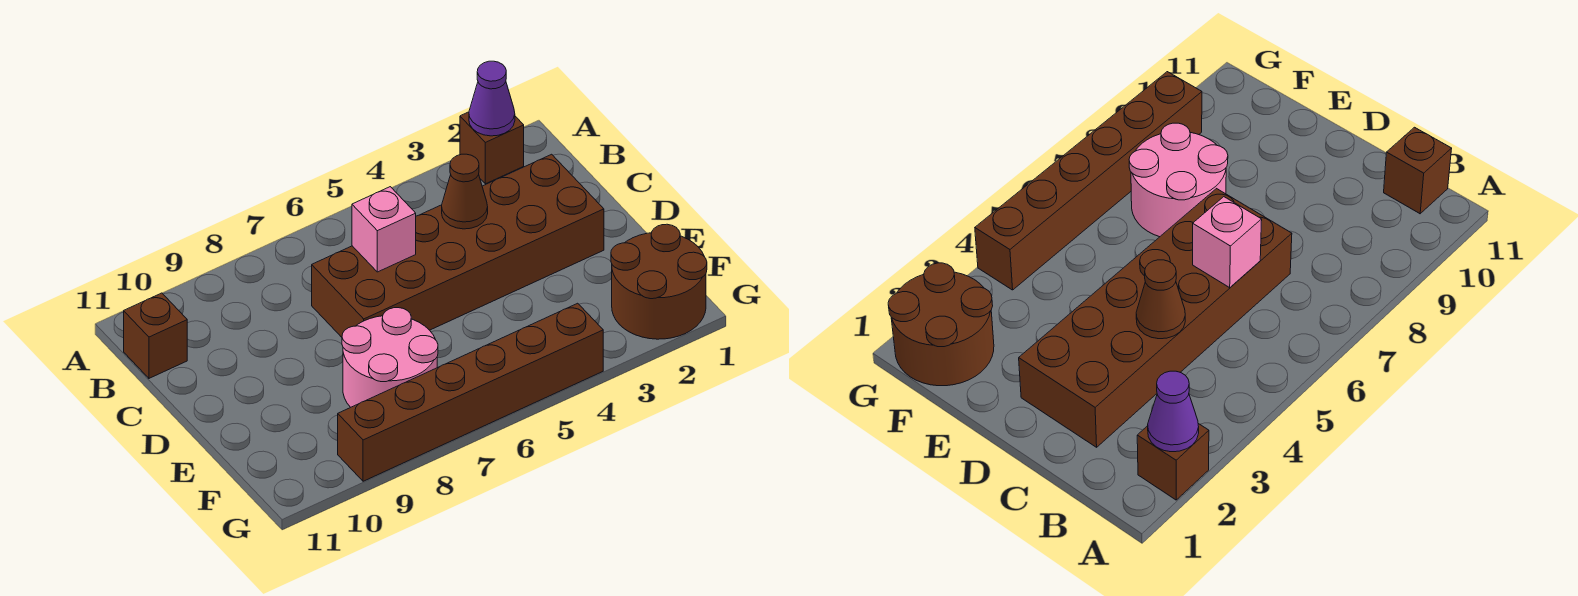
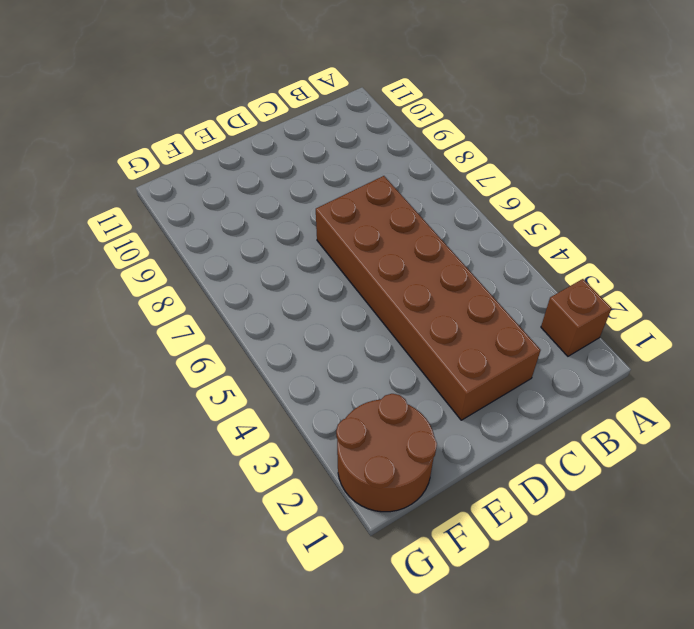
none -> brown brick B11 level 1
none -> pink round brick E7:F8 level 1

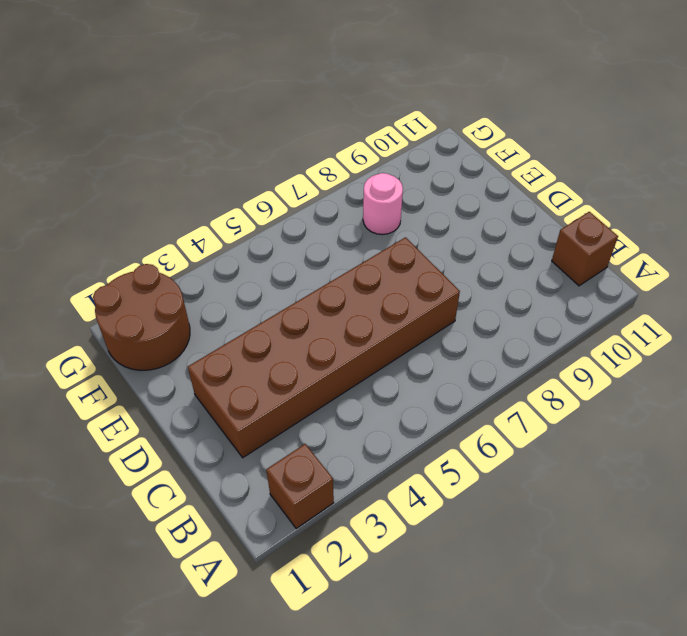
pink round brick F8 level 1 -> pink round brick E7:F8 level 1
none -> brown brick G4:G9 level 1
none -> purple cone A2 level 2

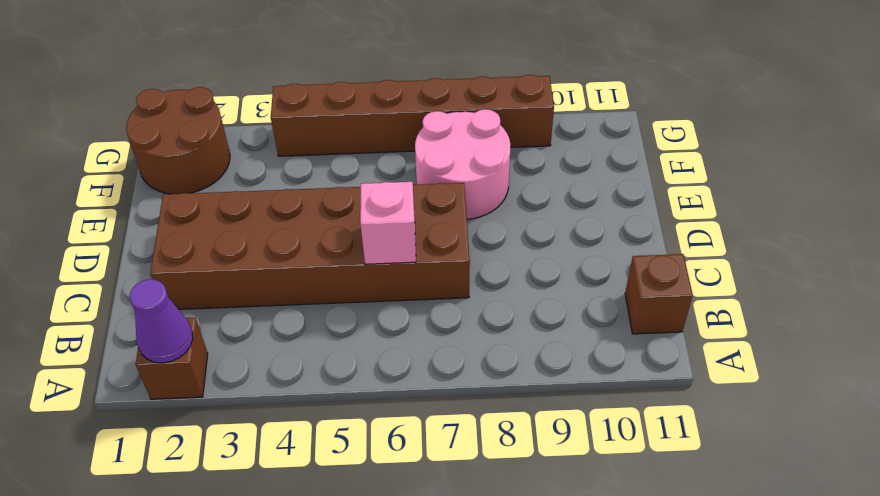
none -> brown cone C4 level 2

